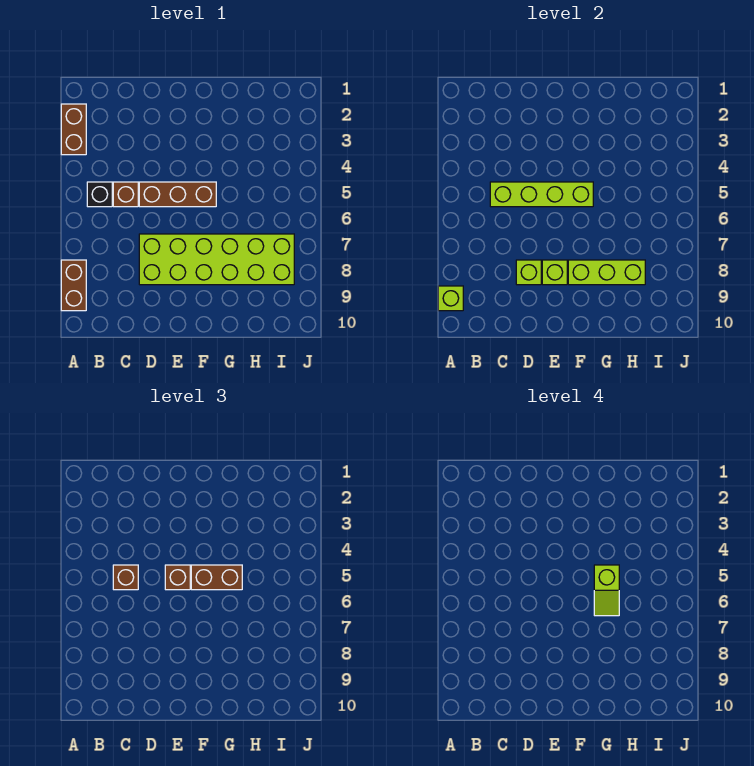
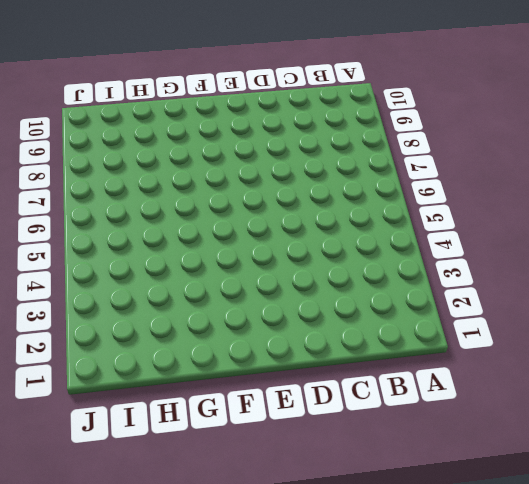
none -> brown brick A2:A3 level 1
none -> brown brick A8:A9 level 1
none -> black brick B5 level 1

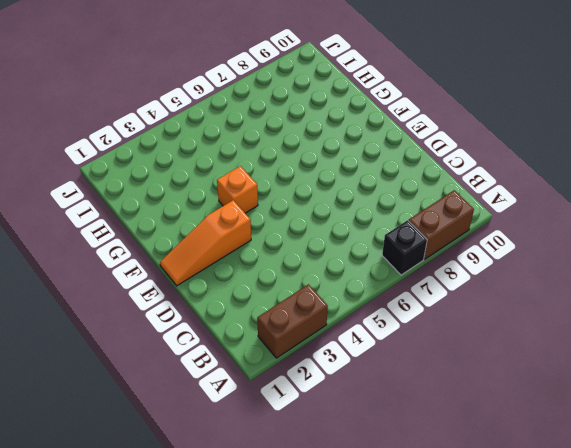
black brick A7 level 1 -> black brick B5 level 1
orange slope E1:E3 level 1 top 3 -> none
orange brick F4 level 1 -> none
none -> brown brick C5 level 1
none -> brown brick D5:F5 level 1
none -> lime brick D7:I8 level 1

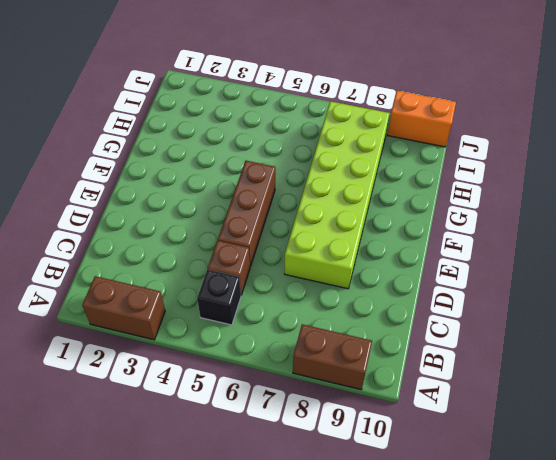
orange brick J9:J10 level 1 -> none
none -> lime brick A9 level 2
none -> lime brick C5:F5 level 2
none -> lime brick D8 level 2

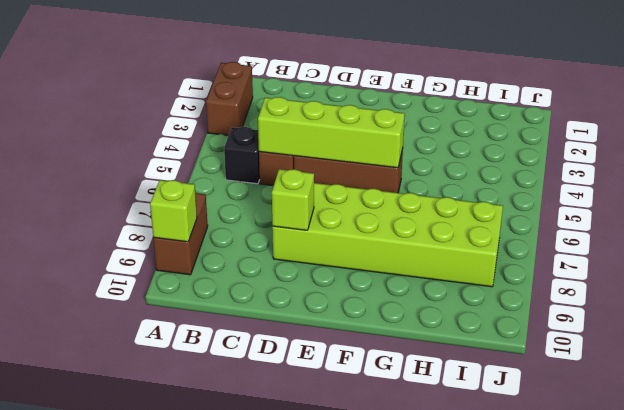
none -> lime brick E8 level 2
none -> lime brick F8:H8 level 2
none -> brown brick C5 level 3

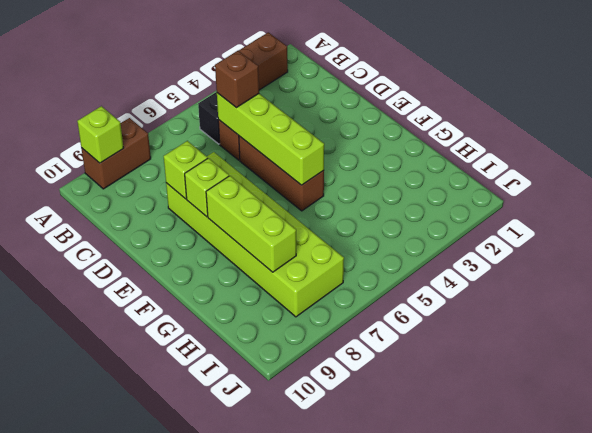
none -> brown brick E5 level 3
none -> brown brick F5:G5 level 3
none -> lime slope G5:G6 level 4 top 5

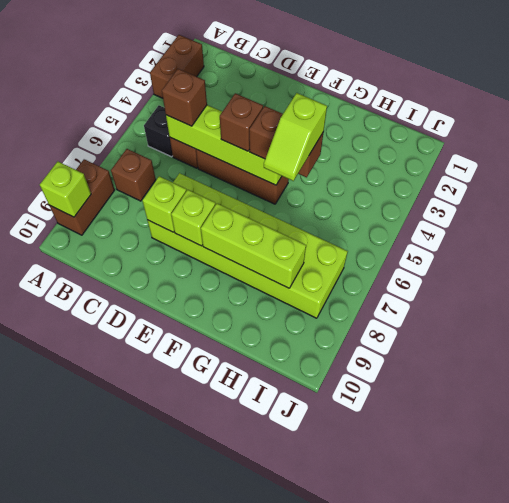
brown brick B7 level 1 -> none

